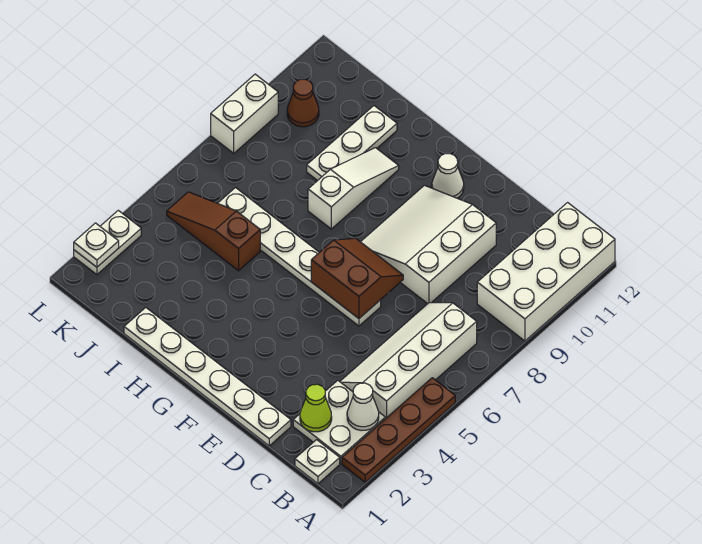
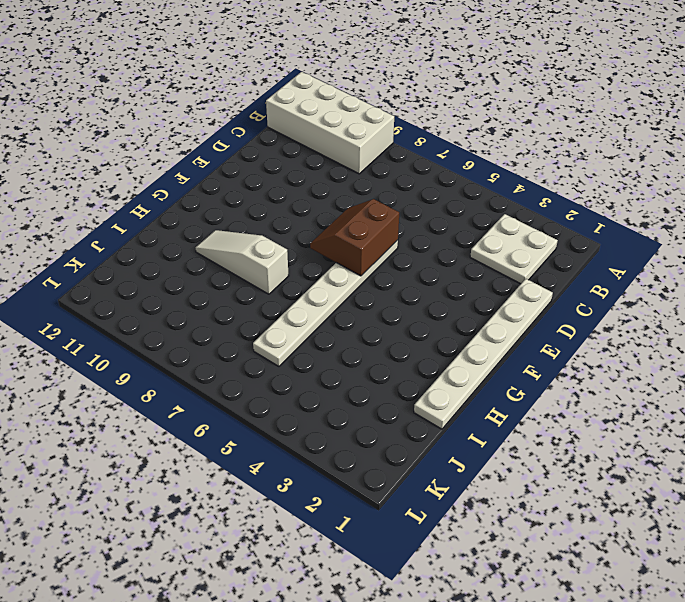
none -> brown plate A2:A5 level 1
none -> white plate B1 level 1
none -> white slope B4:C7 level 1 top B

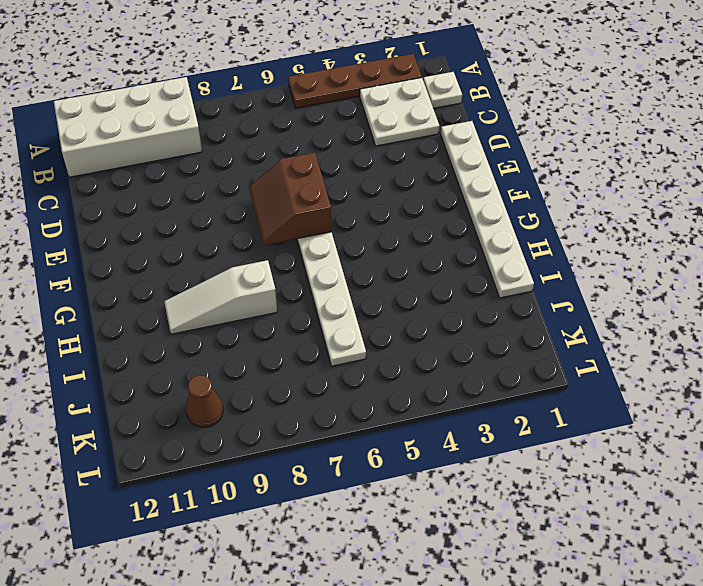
none -> white slope B4:C7 level 1 top B
none -> white slope D8:F10 level 1 top D
none -> white cone F11 level 1

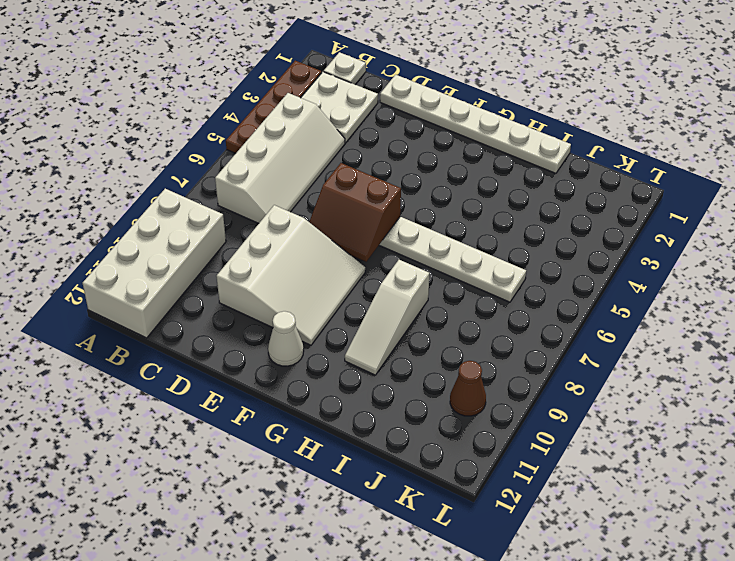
none -> brown slope I5:K5 level 1 top I
none -> white plate I9:I11 level 1
none -> white plate L2:L3 level 1

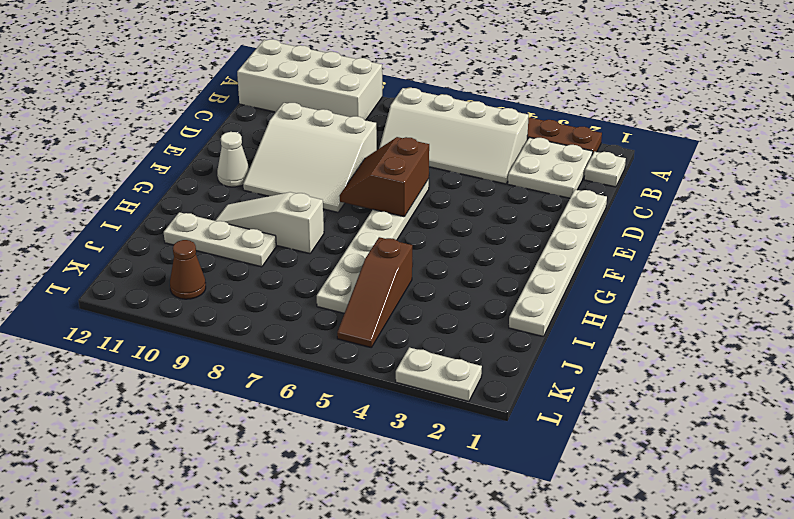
none -> white brick L8:L9 level 1
none -> white cone B3 level 2
none -> lime cone C2 level 2

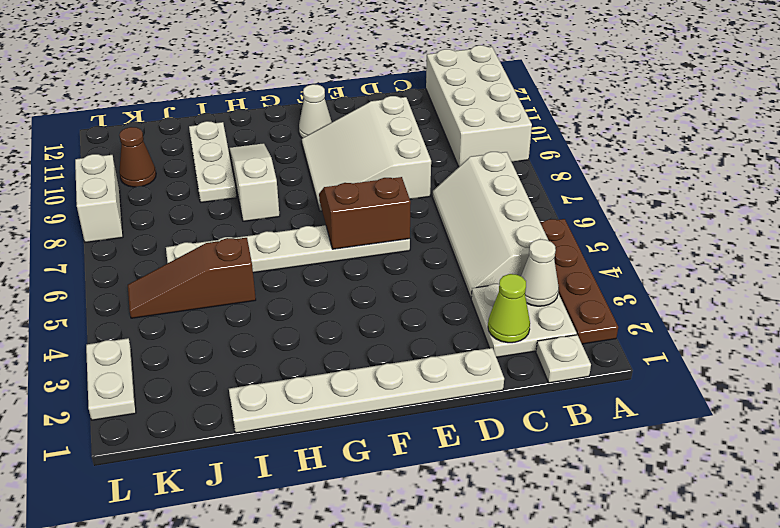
none -> white plate L2 level 2

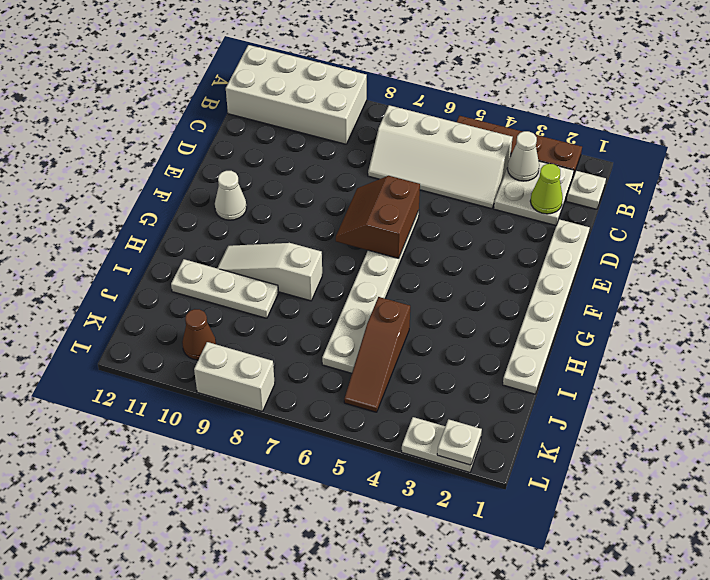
none -> white slope D8:F10 level 1 top D

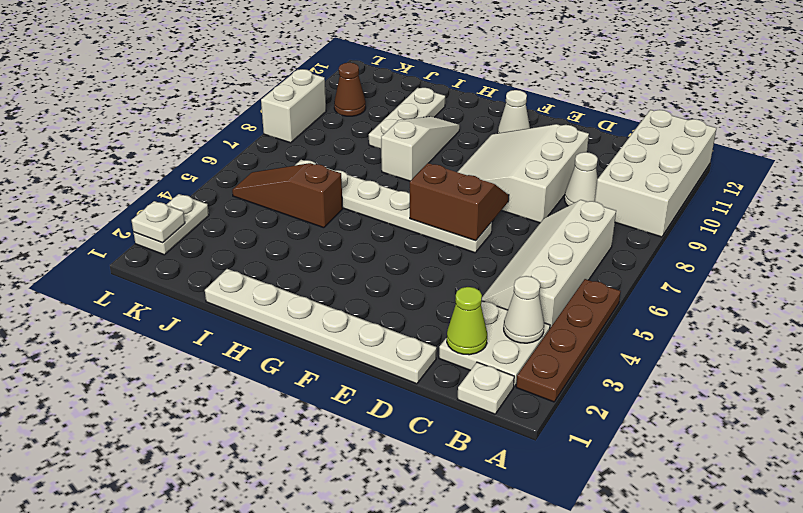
white cone C9 level 1 -> none

